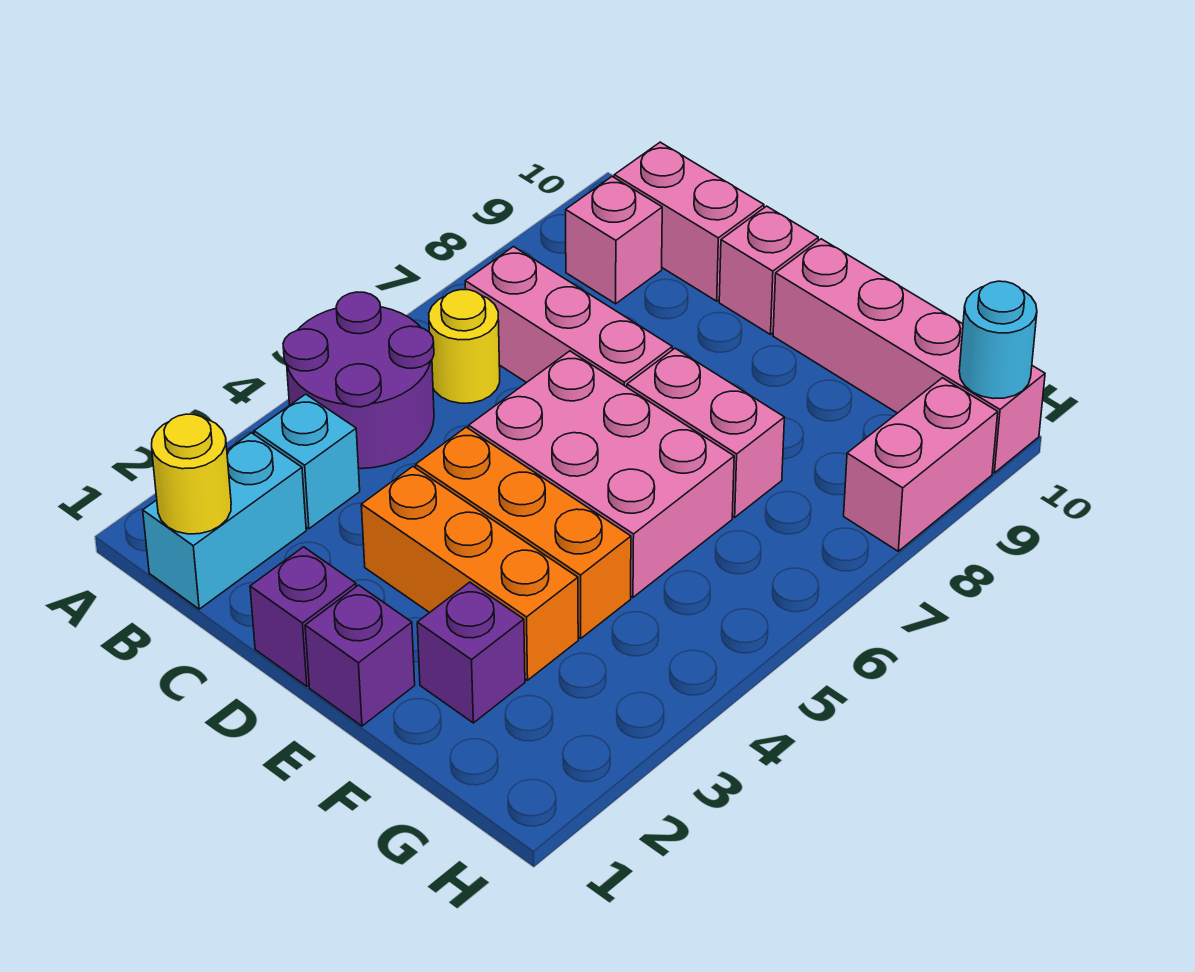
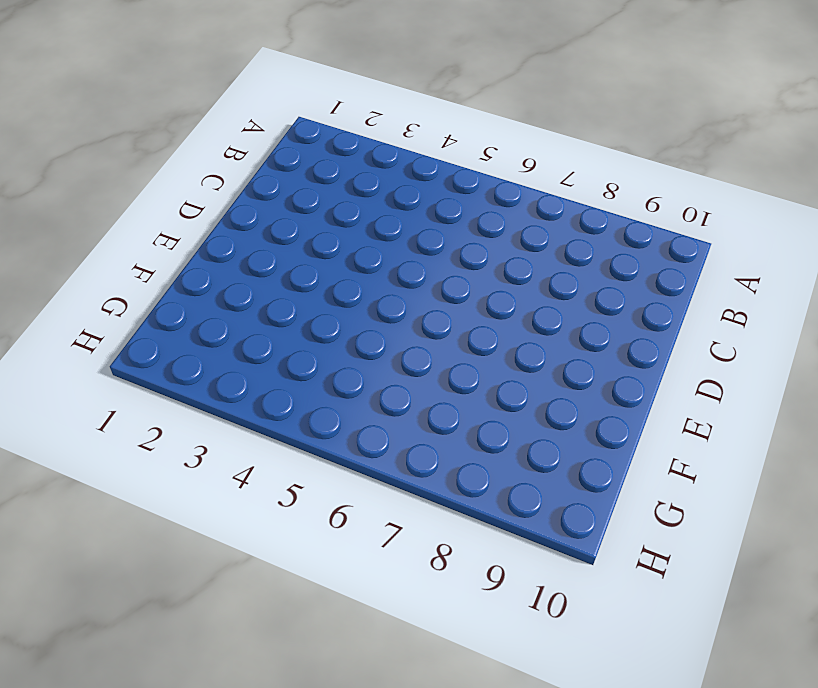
none -> purple round brick A4:B5 level 1
none -> cyan brick B1:B2 level 1
none -> cyan brick B3 level 1

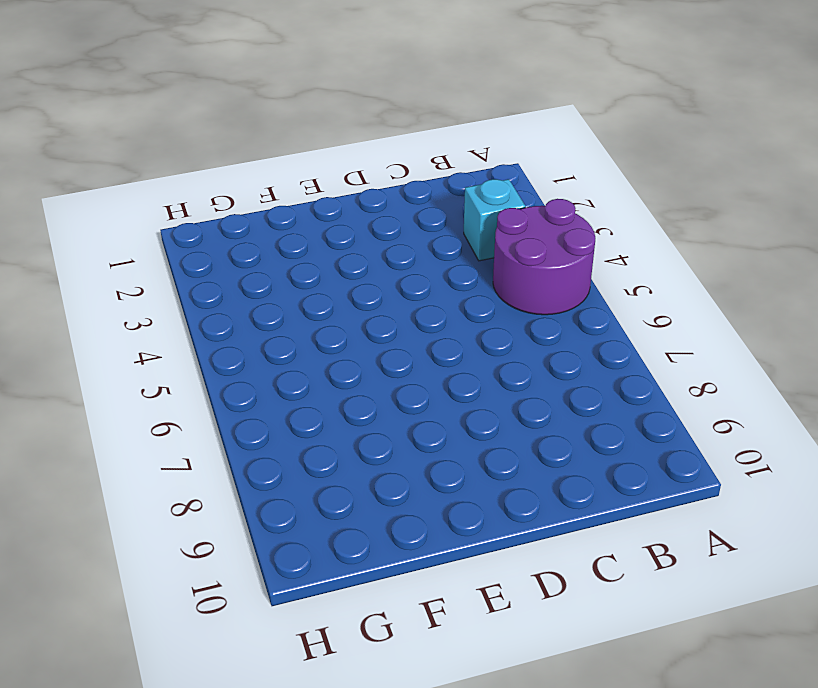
none -> cyan brick B1:B2 level 1
none -> yellow round brick B6 level 1
none -> pink brick B7:D7 level 1

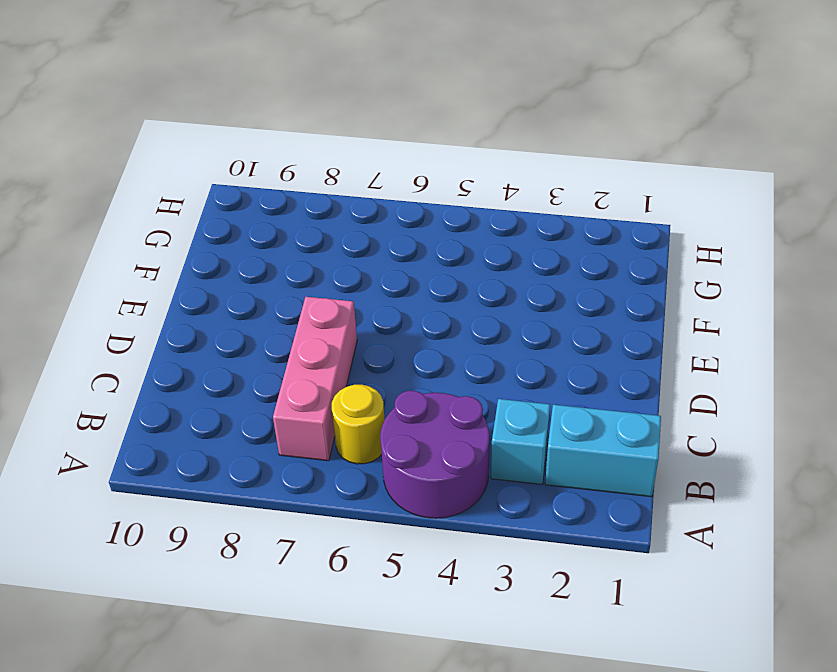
none -> pink brick B9 level 1
none -> pink brick B10:C10 level 1
none -> purple brick D1 level 1

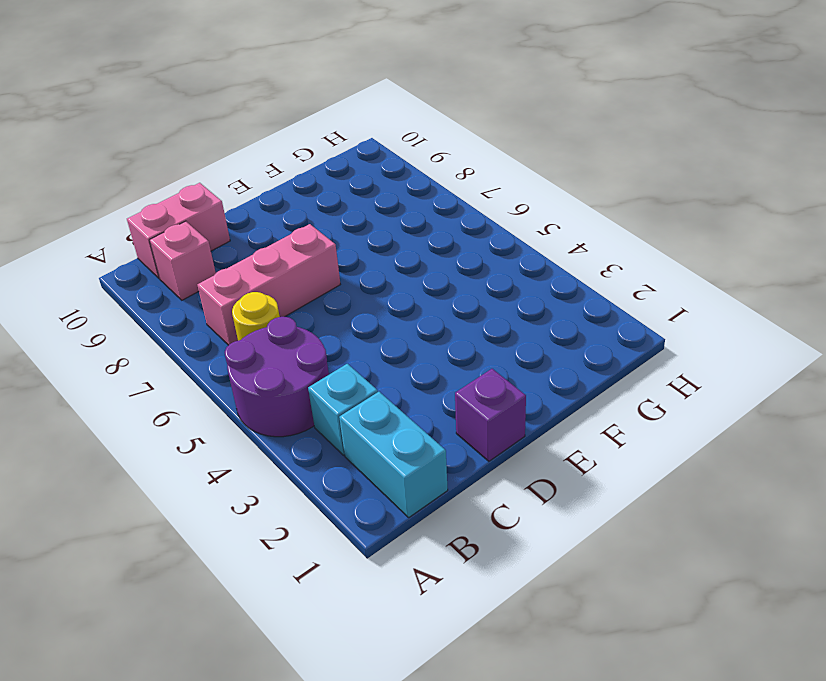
none -> orange brick D3:F3 level 1
none -> orange brick D4:F4 level 1
none -> pink brick D5:F6 level 1

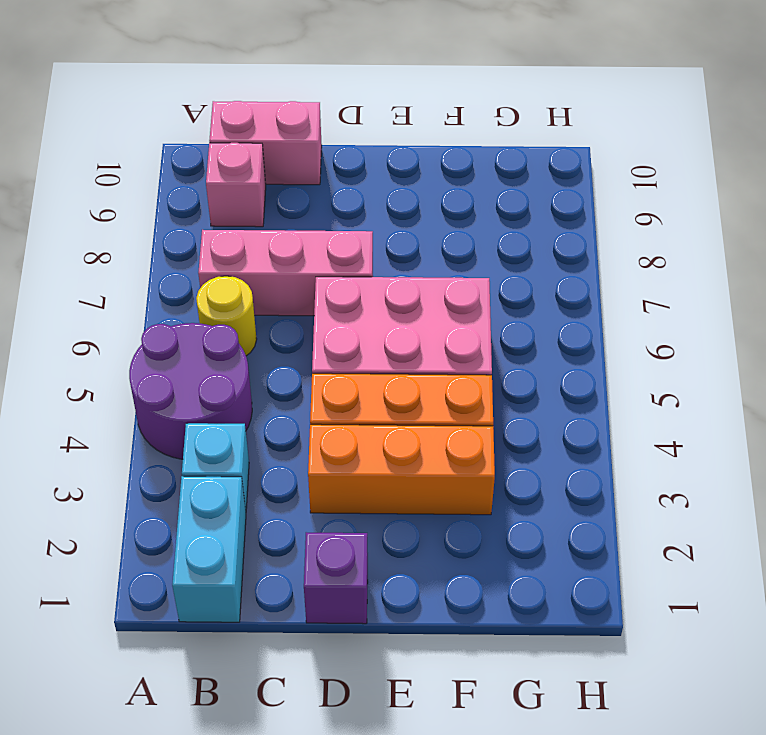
none -> pink brick D10 level 1
none -> purple brick E1 level 1
none -> pink brick E7:F7 level 1

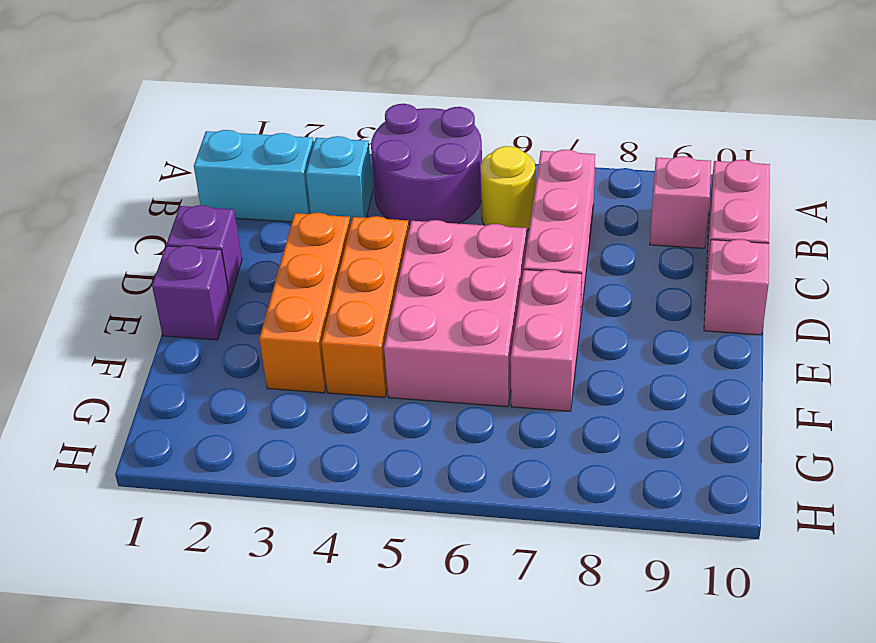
none -> pink brick E10:H10 level 1
none -> purple brick F2 level 1
none -> pink brick H8:H9 level 1

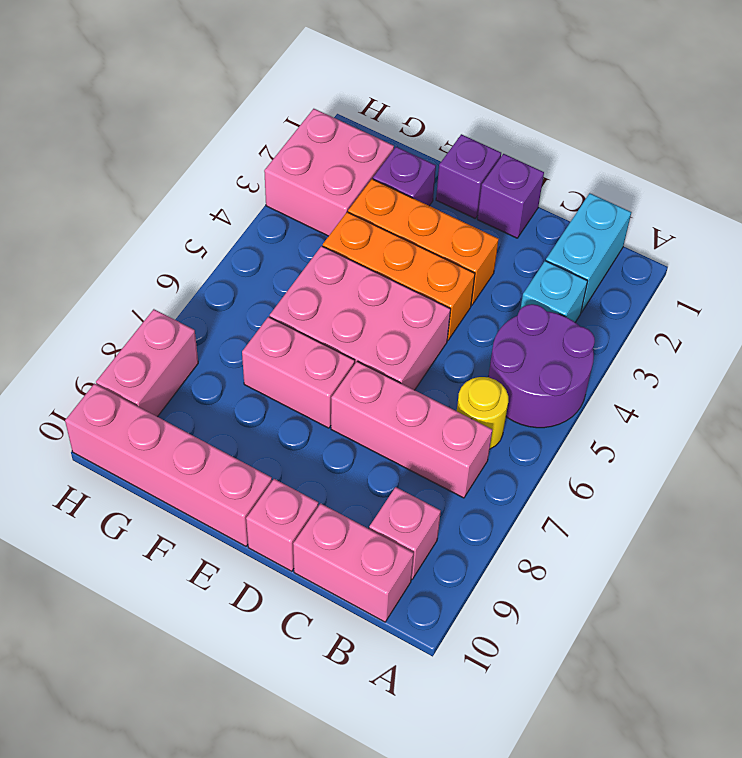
pink brick G2:H3 level 1 -> none
none -> yellow round brick B1 level 2
none -> cyan round brick H10 level 2

